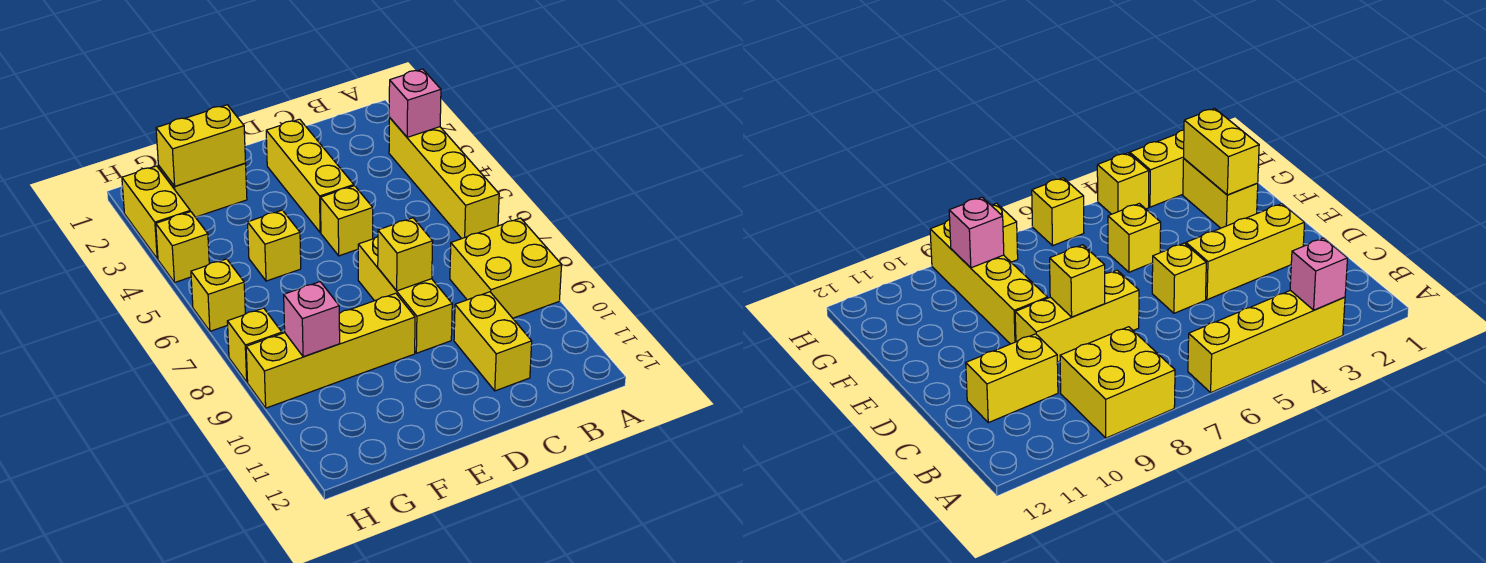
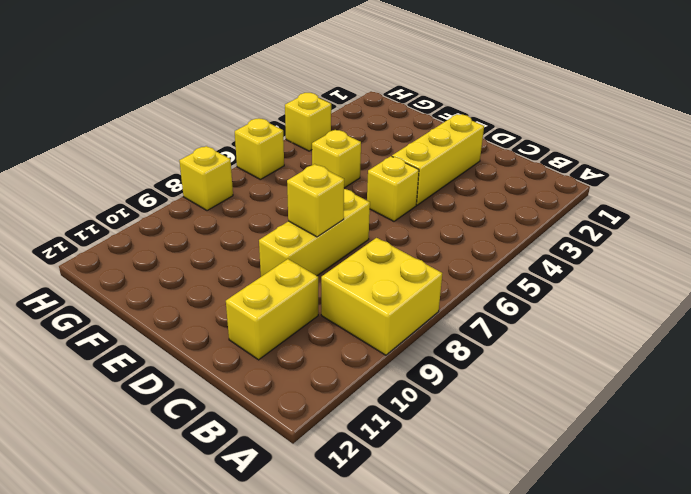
none -> yellow brick A3:A6 level 1
none -> yellow brick E9:H9 level 1
none -> yellow brick F2:G2 level 1

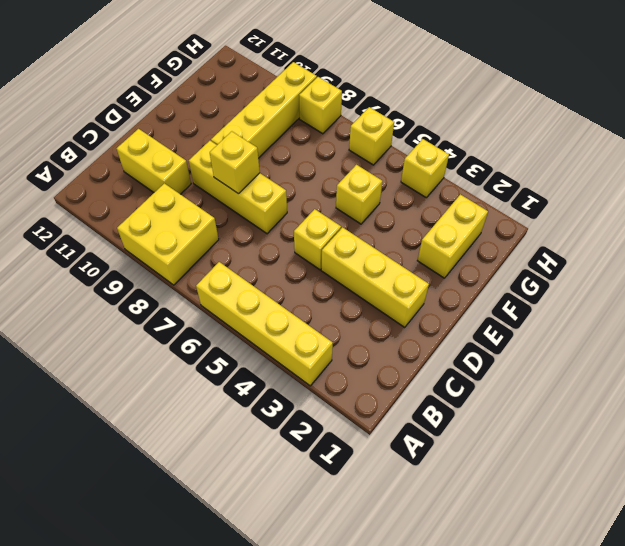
none -> yellow brick H2:H3 level 1
none -> pink brick A3 level 2
none -> yellow brick F2:G2 level 2

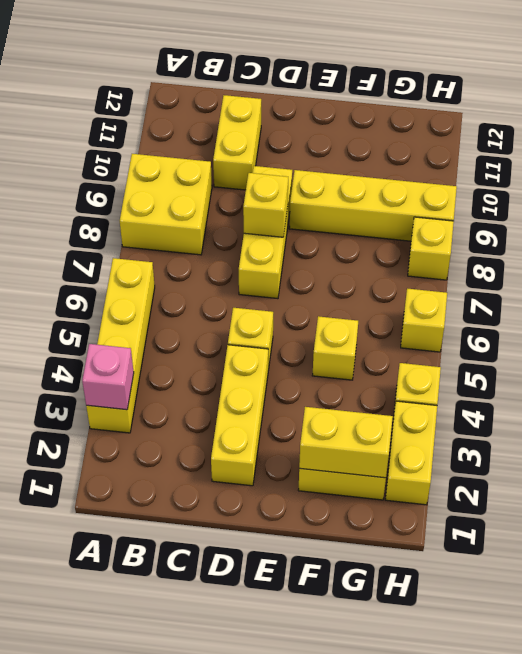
none -> pink brick G9 level 2

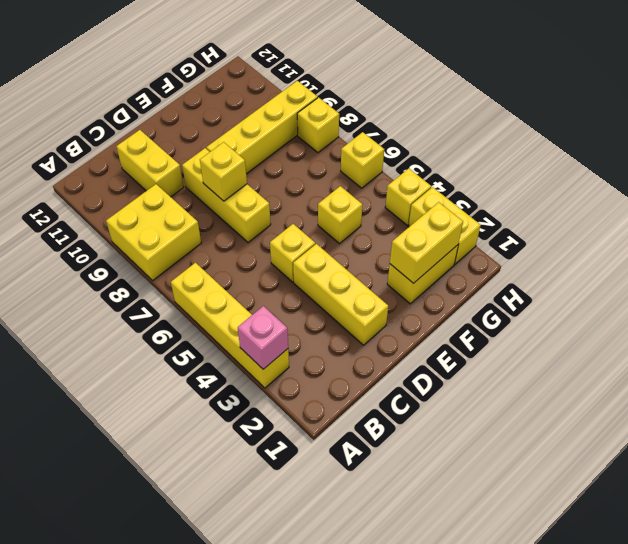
none -> pink brick G9 level 2

